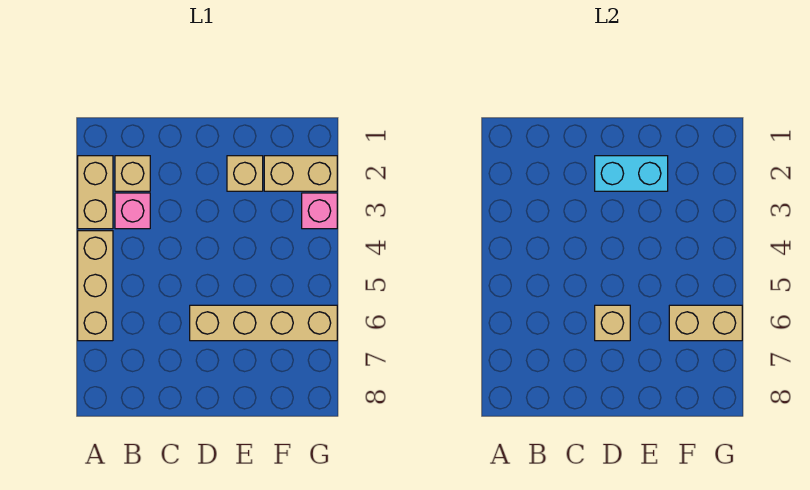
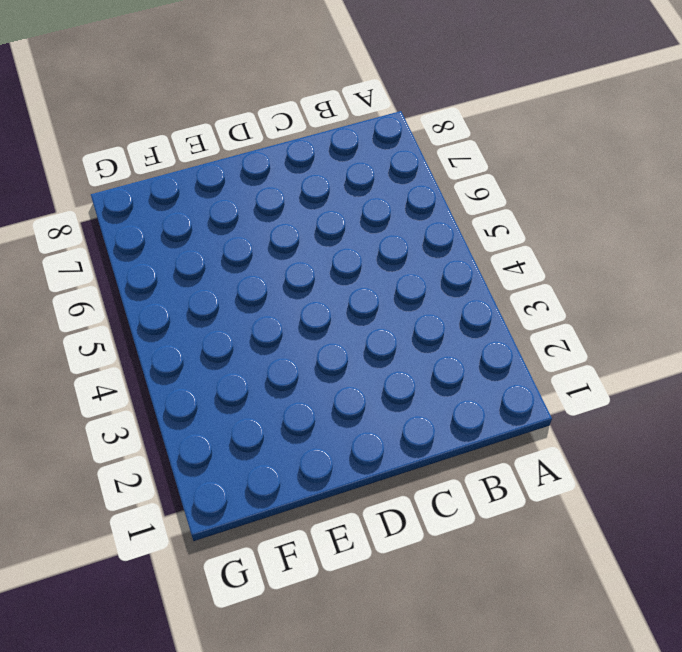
none -> tan brick A2:A3 level 1
none -> tan brick A4:A6 level 1

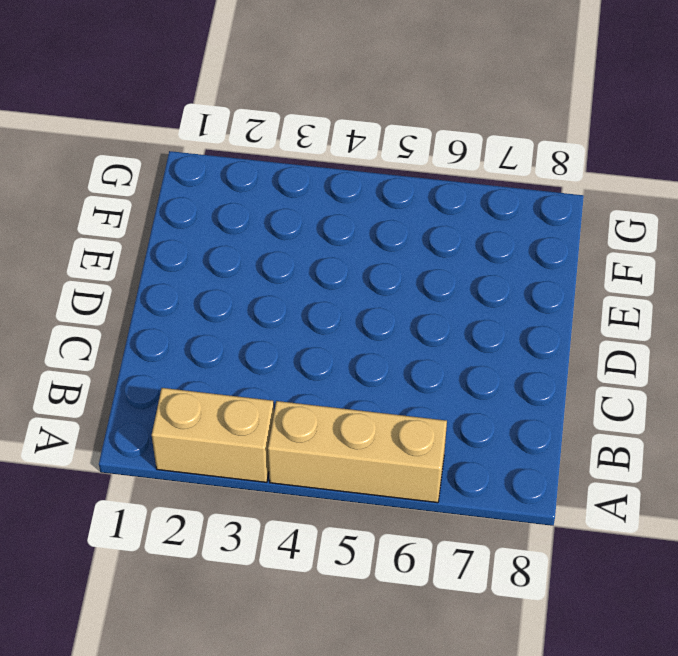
none -> tan brick B2 level 1
none -> pink brick B3 level 1

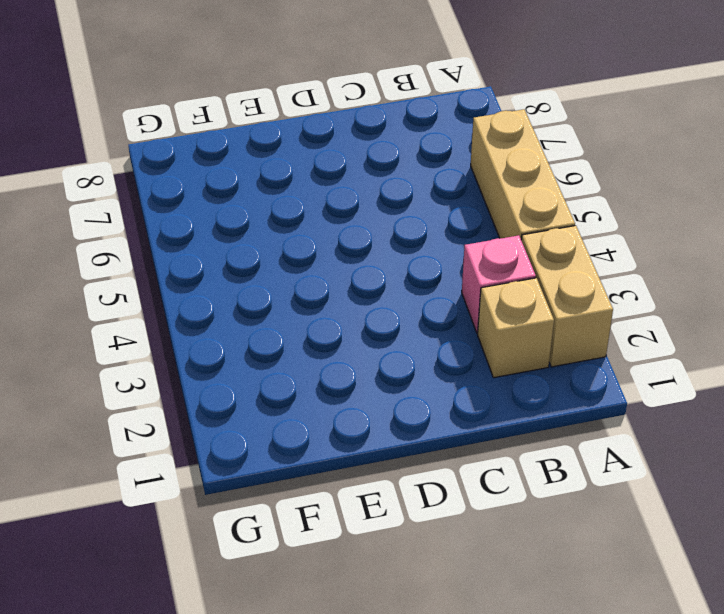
none -> tan brick D6:G6 level 1
none -> tan brick E2 level 1

